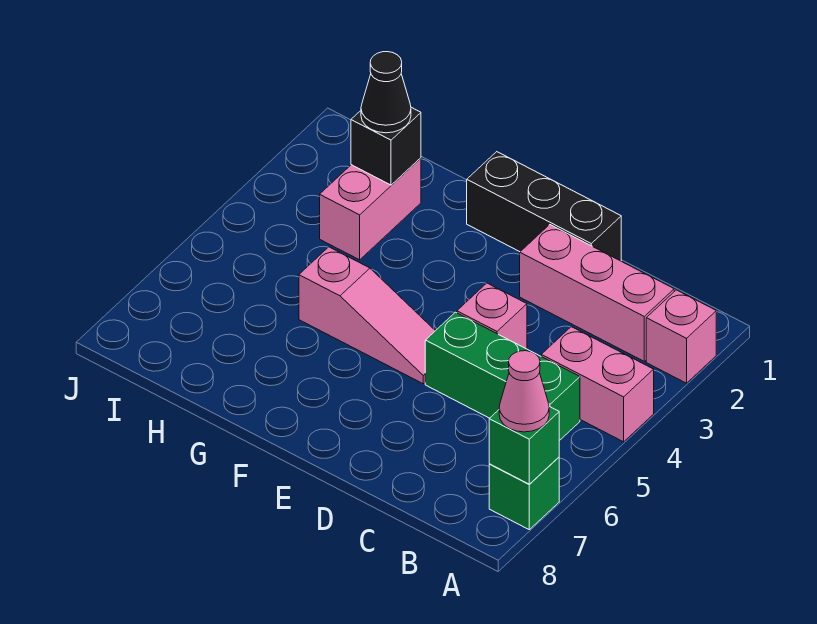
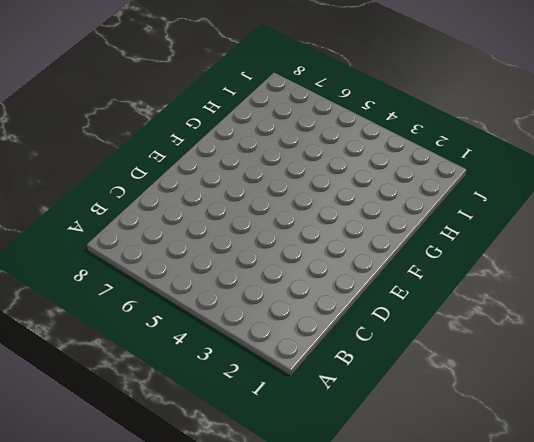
none -> pink brick A2 level 1
none -> pink brick A4:B4 level 1
none -> green brick A7 level 1

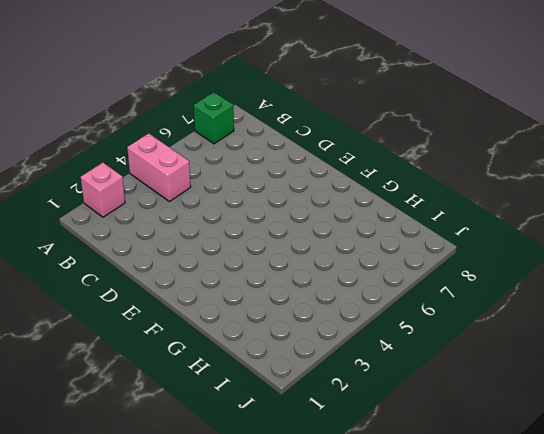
none -> pink brick B2:D2 level 1
none -> green brick B5:D5 level 1
none -> black brick D1:F1 level 1

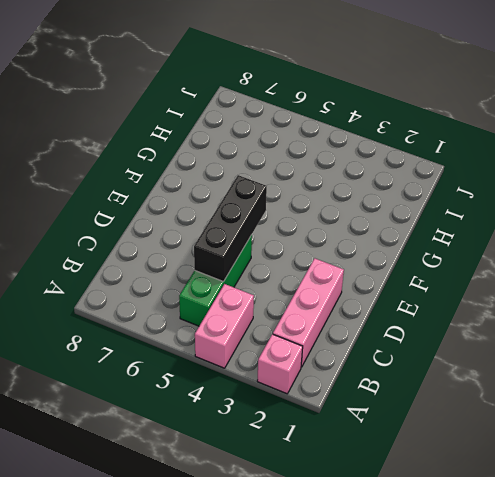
black brick C5:E5 level 2 -> black brick D1:F1 level 1
none -> green brick A7 level 1
none -> pink brick D4 level 1
none -> pink slope E5:G5 level 1 top G

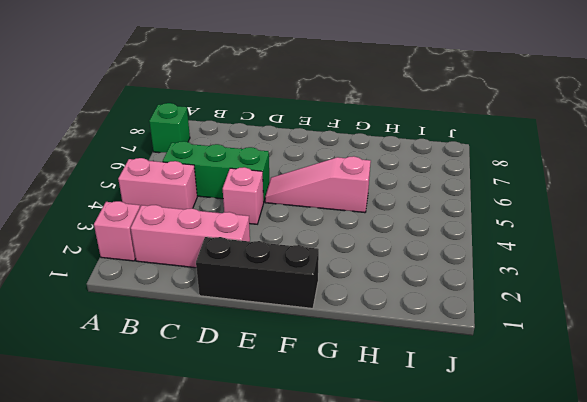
none -> pink brick H2:H3 level 1
none -> green brick A7 level 2
none -> black brick H2 level 2

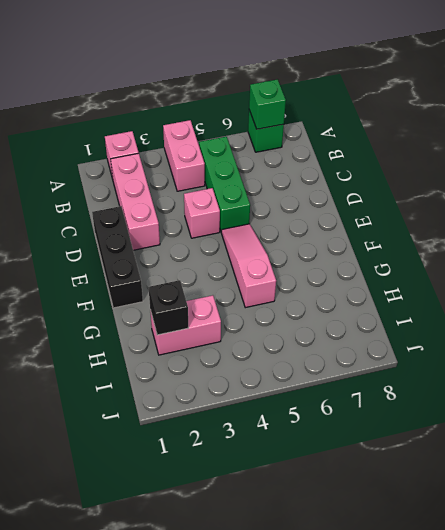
none -> pink cone A7 level 3
none -> black cone H2 level 3

